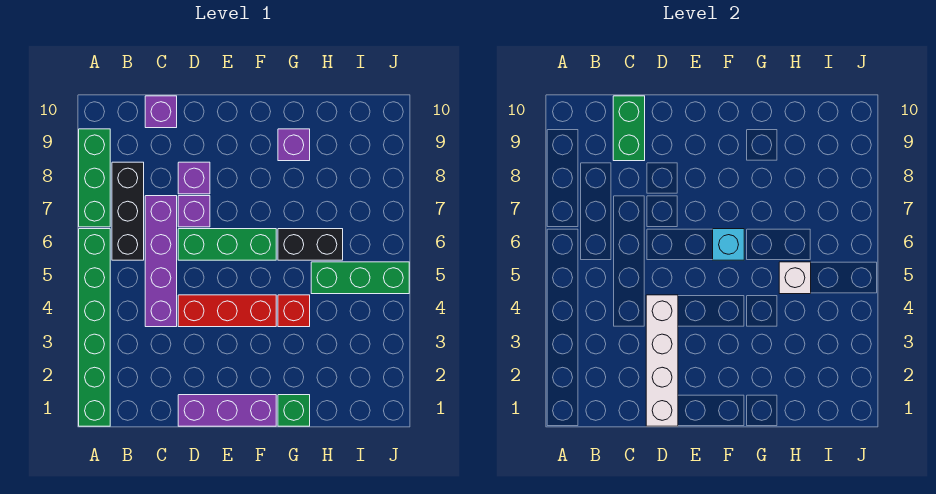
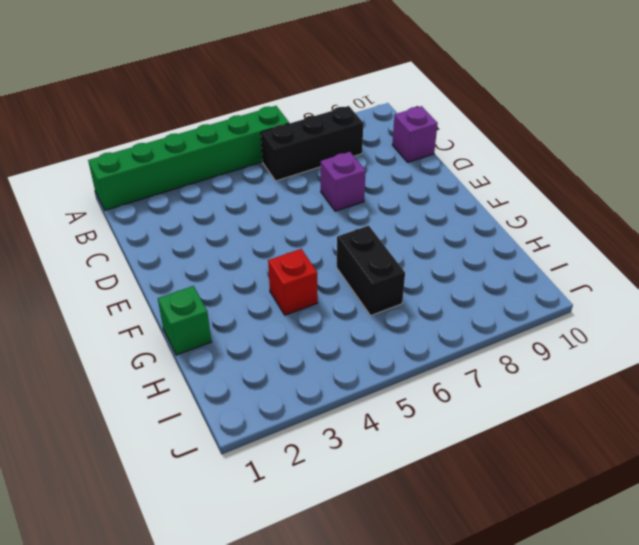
none -> green brick A7:A9 level 1
none -> purple brick C4:C7 level 1
none -> purple brick D1:F1 level 1

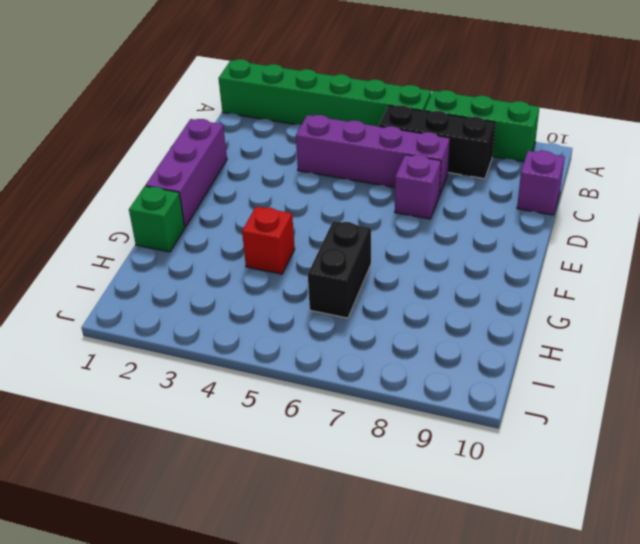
none -> red brick D4:F4 level 1
none -> green brick D6:F6 level 1
none -> purple brick D8 level 1

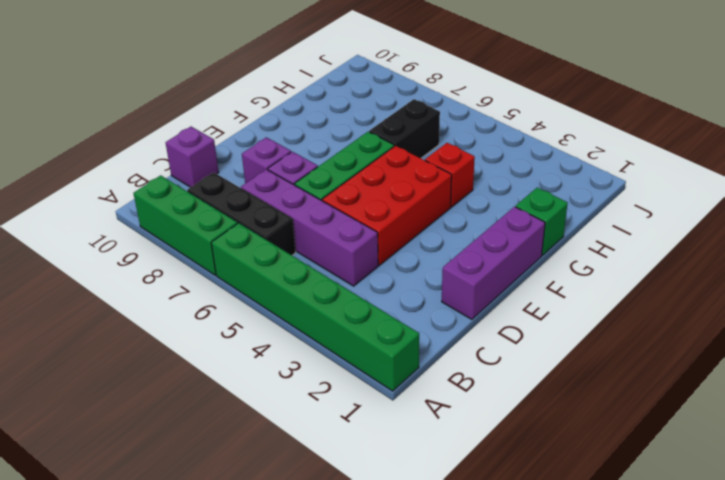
red brick D4:F5 level 1 -> red brick D4:F4 level 1
none -> purple brick G9 level 1
none -> green brick H5:J5 level 1
none -> green brick C9:C10 level 2

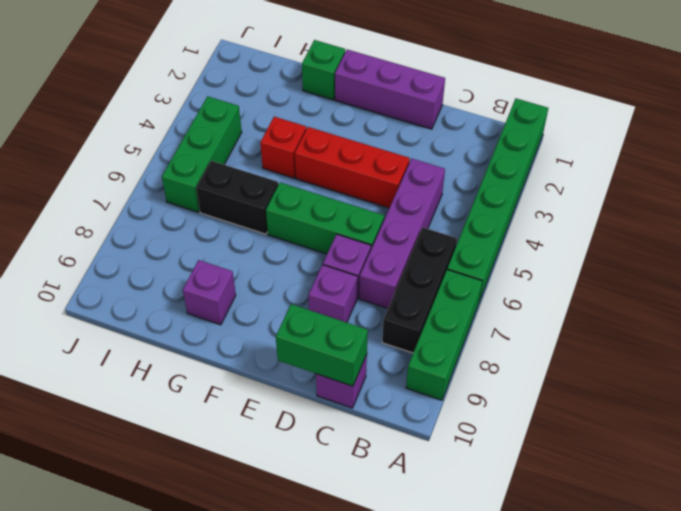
green brick C10:D10 level 2 -> green brick C9:C10 level 2
green brick I4:I6 level 1 -> green brick H5:J5 level 1
none -> white brick D1:D4 level 2
none -> cyan brick F6 level 2
none -> white brick H5 level 2

